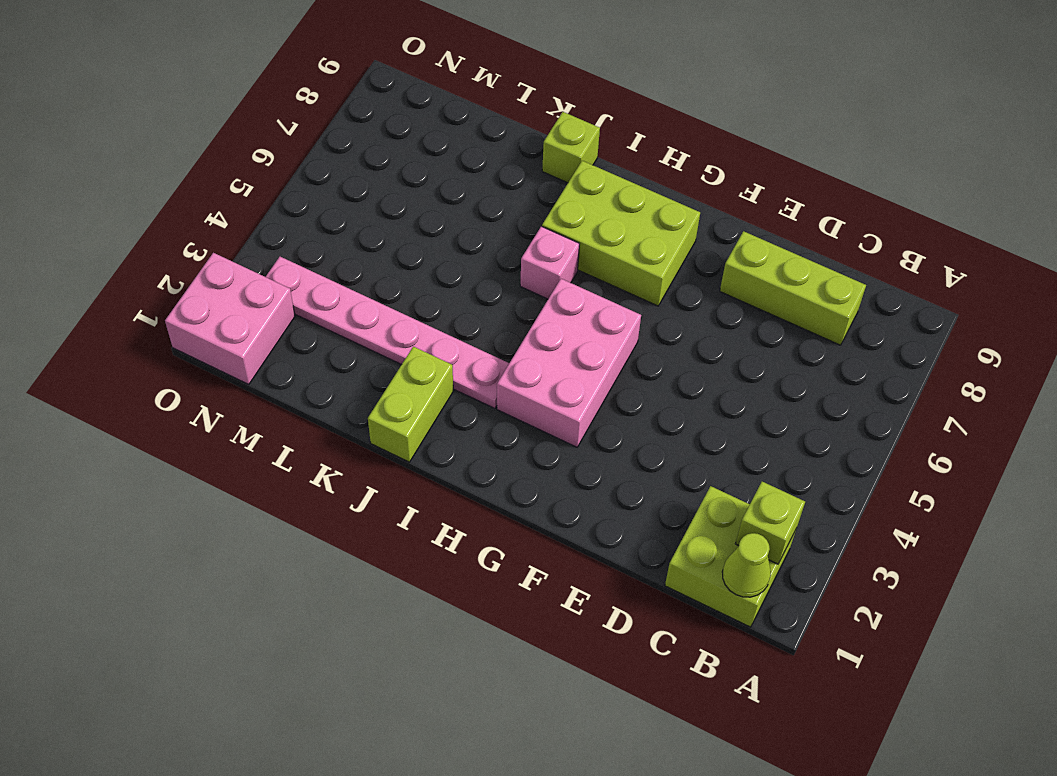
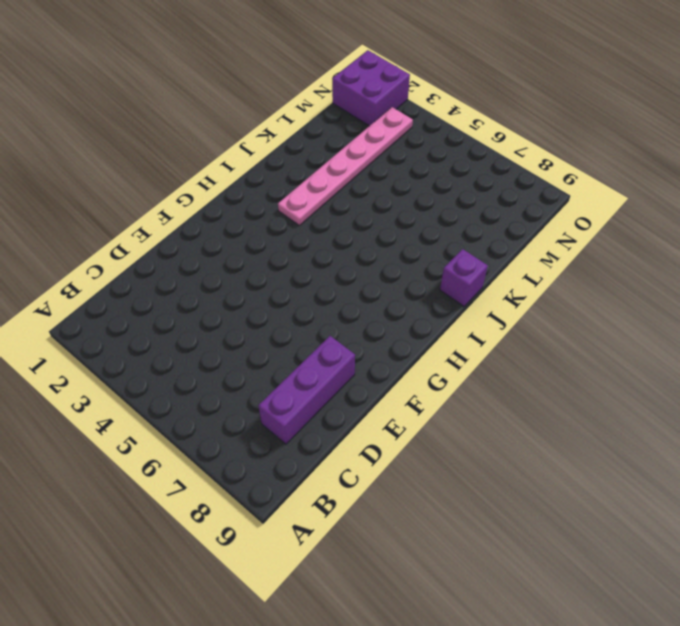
purple brick C8:E8 level 1 -> lime brick C8:E8 level 1
purple brick J9 level 1 -> lime brick J9 level 1
purple brick N1:O2 level 1 -> pink brick N1:O2 level 1
none -> lime brick B1:C2 level 1
none -> pink brick G3:H5 level 1

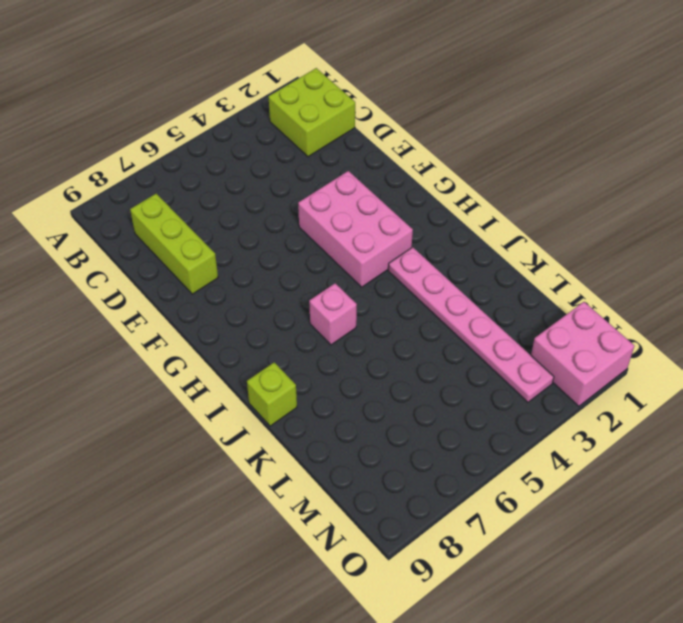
pink brick F3:H4 level 1 -> pink brick G3:H5 level 1
none -> lime brick G7:I8 level 1
none -> lime brick J1:J2 level 1

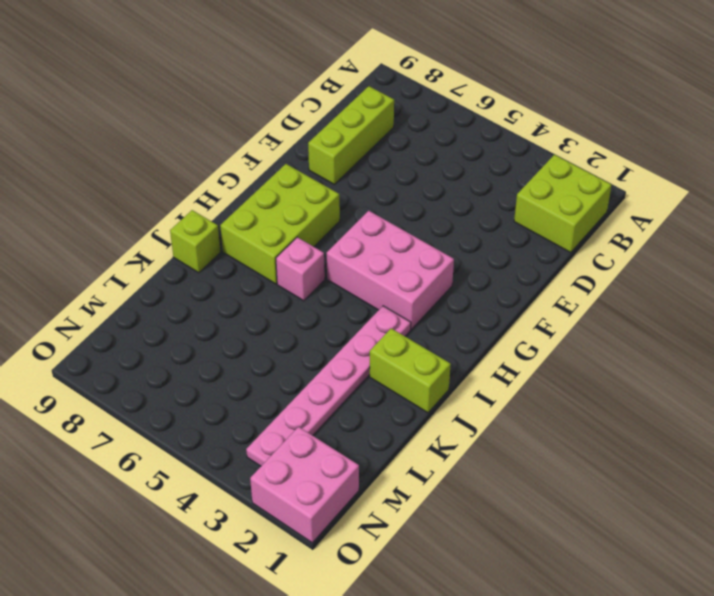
none -> lime cone B1 level 2
none -> lime brick B2 level 2

